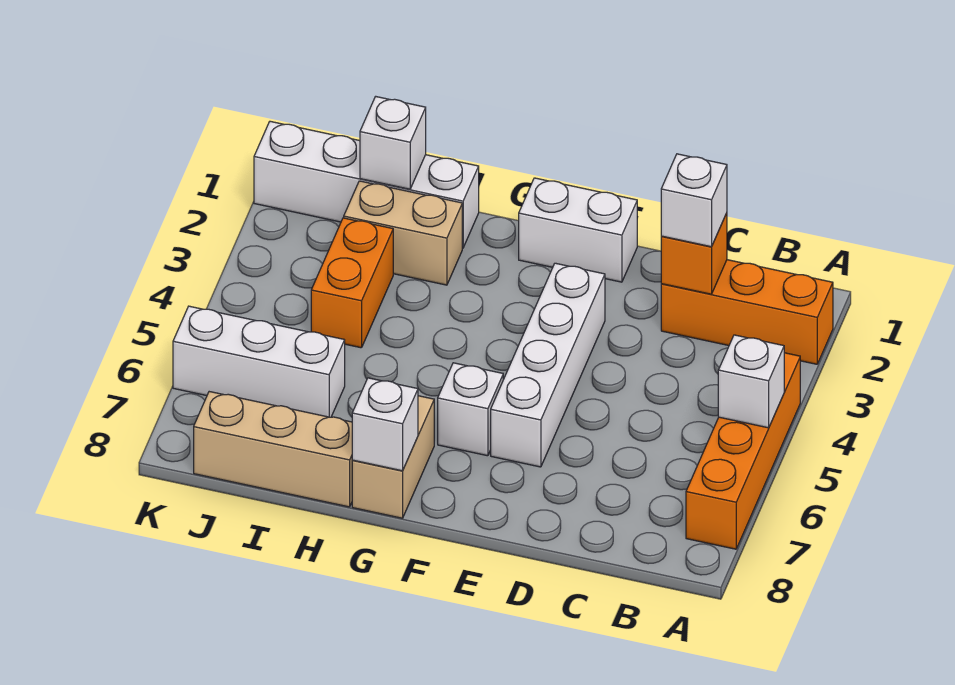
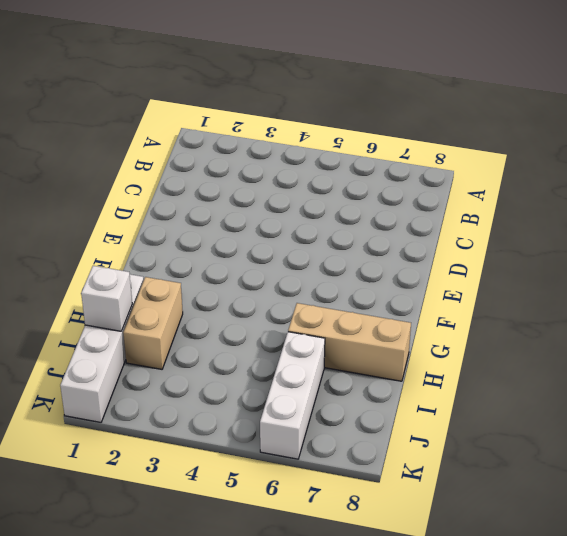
tan brick H6:H8 level 1 -> tan brick H8:J8 level 1
none -> orange brick A2:C2 level 1
none -> orange brick A4:A7 level 1
none -> white brick E1:F1 level 1

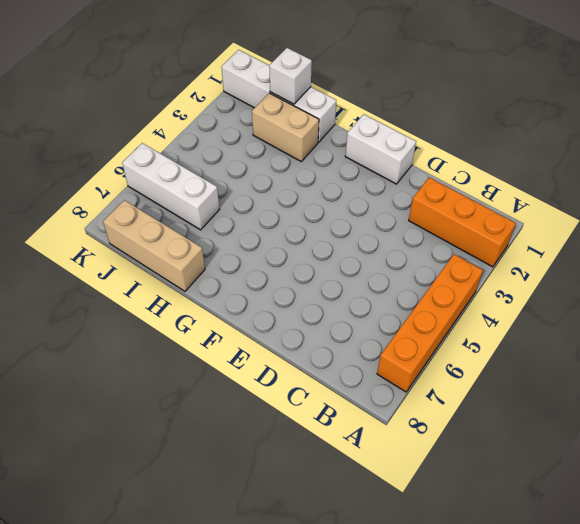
none -> white brick E3:E6 level 1
none -> white brick F6 level 1
none -> tan brick G7:G8 level 1

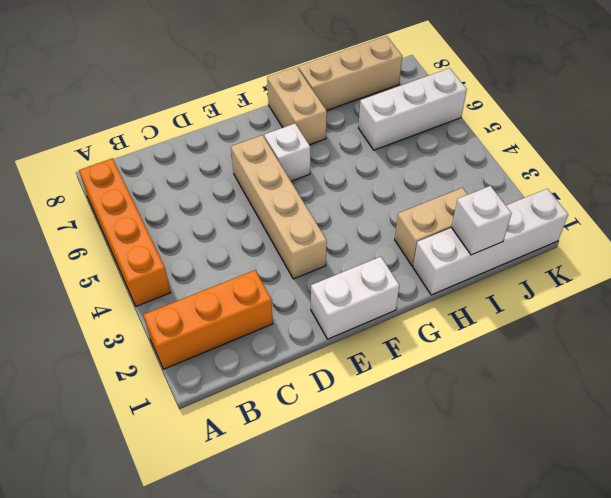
tan brick E3:E6 level 1 -> white brick E3:E6 level 1
none -> orange brick I3:I4 level 1
none -> white brick A5 level 2
none -> orange brick C2 level 2

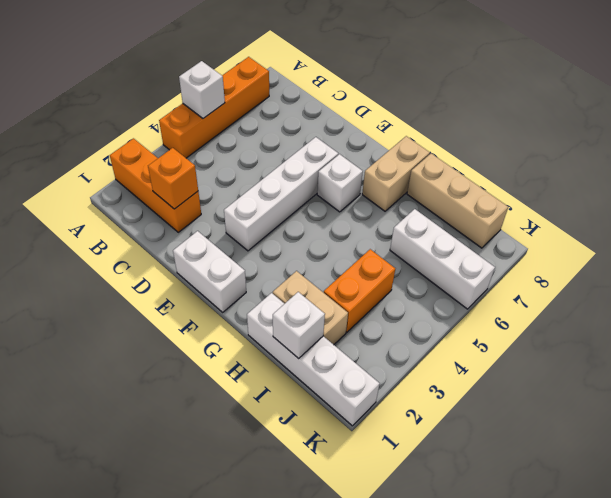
none -> white brick G8 level 2
none -> white brick C2 level 3

